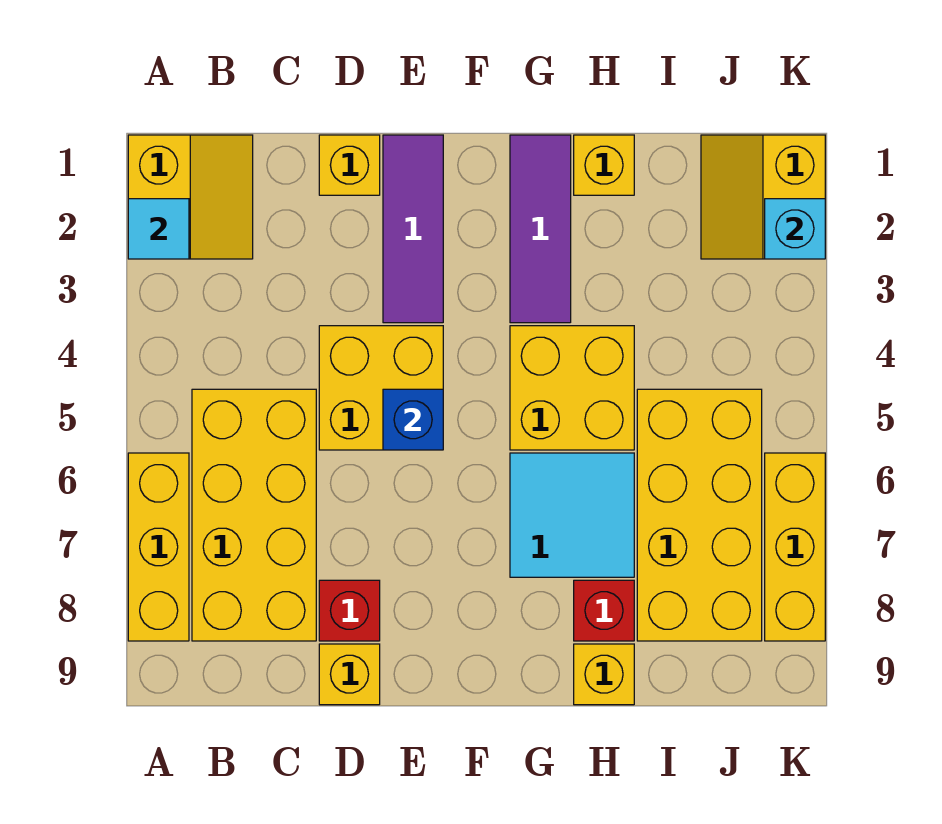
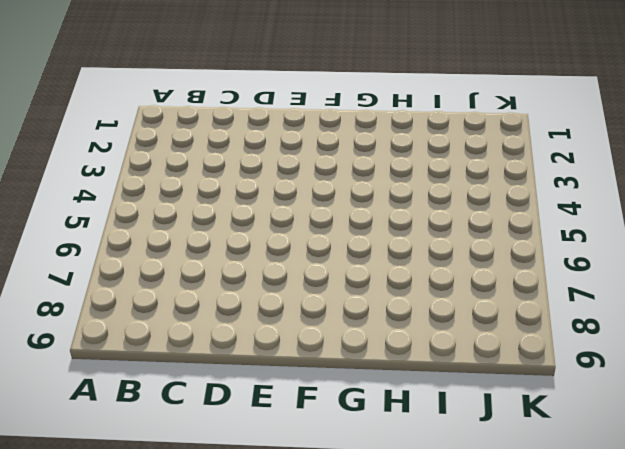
none -> yellow slope A1:B2 level 1 top A
none -> yellow brick A6:A8 level 1
none -> yellow brick B5:C8 level 1

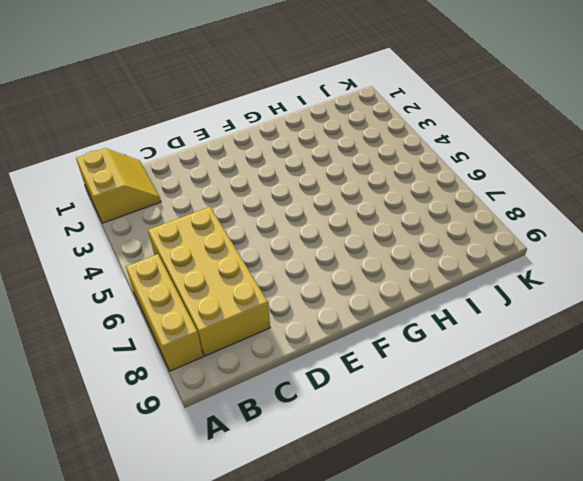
none -> yellow brick D1 level 1
none -> yellow brick D4:E5 level 1
none -> red brick D8 level 1

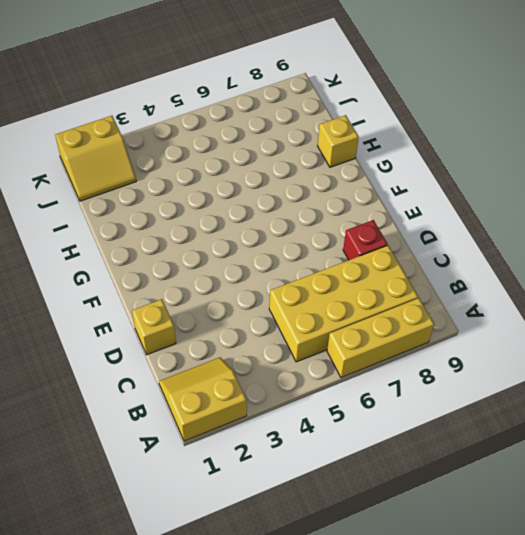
none -> yellow brick D4:E5 level 1
none -> yellow brick D9 level 1
none -> purple tile E1:E3 level 1

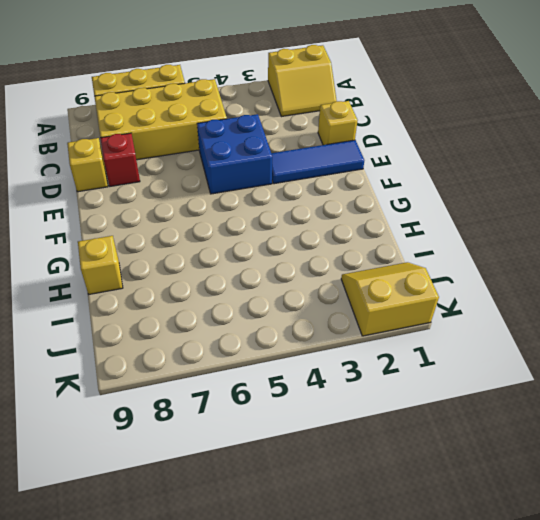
blue brick D4:E5 level 1 -> yellow brick D4:E5 level 1
blue tile E1:E3 level 1 -> purple tile E1:E3 level 1
none -> purple tile G1:G3 level 1
none -> yellow brick G4:H5 level 1
none -> cyan tile G6:H7 level 1

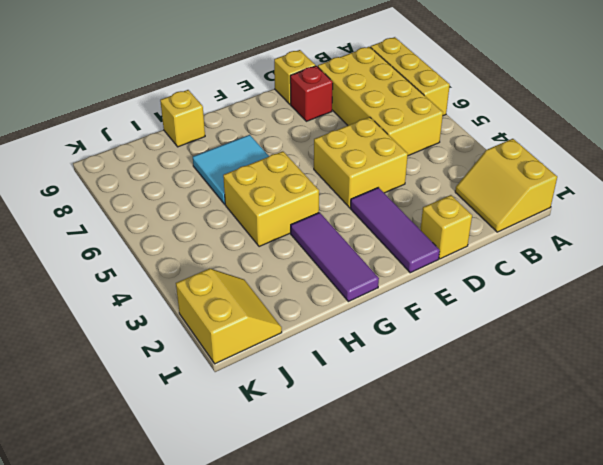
none -> yellow brick H1 level 1
none -> red brick H8 level 1
none -> yellow brick I5:J8 level 1

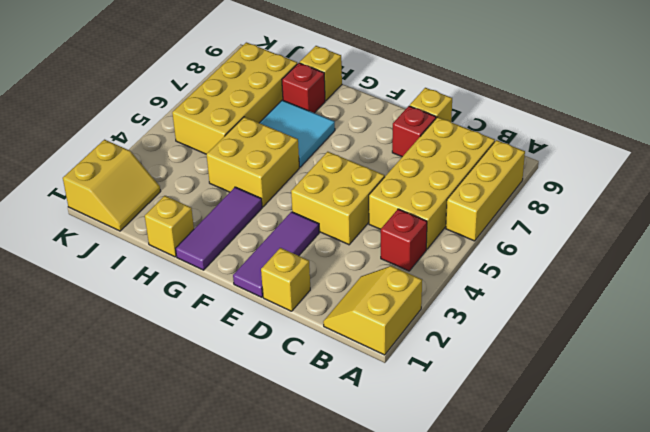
red brick B4 level 1 -> none
none -> yellow brick K6:K8 level 1
none -> cyan tile A2 level 2
none -> blue brick E5 level 2

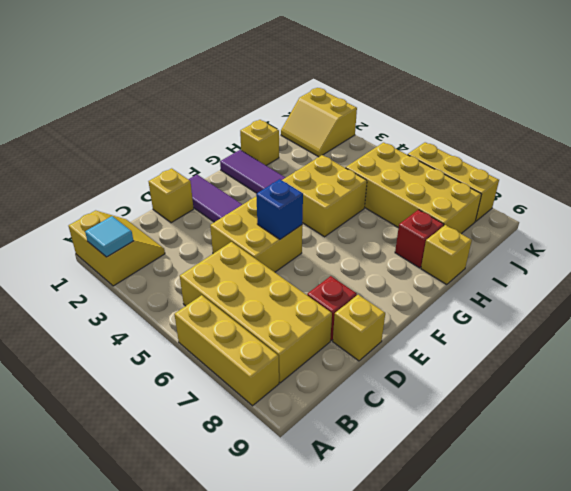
none -> cyan tile G6:H7 level 1
none -> cyan brick K2 level 2

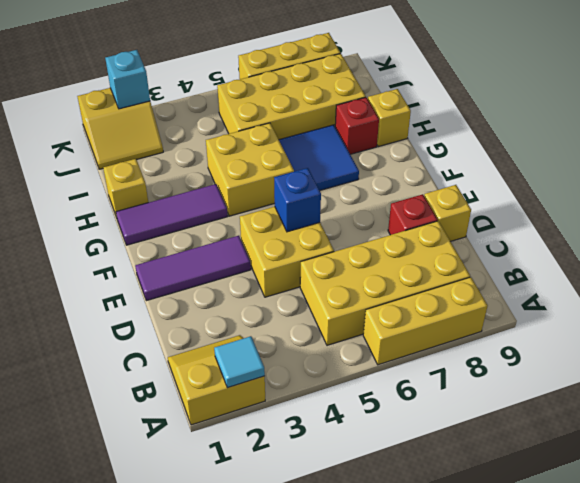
blue tile G6:H7 level 1 -> cyan tile G6:H7 level 1
none -> yellow brick D1 level 1

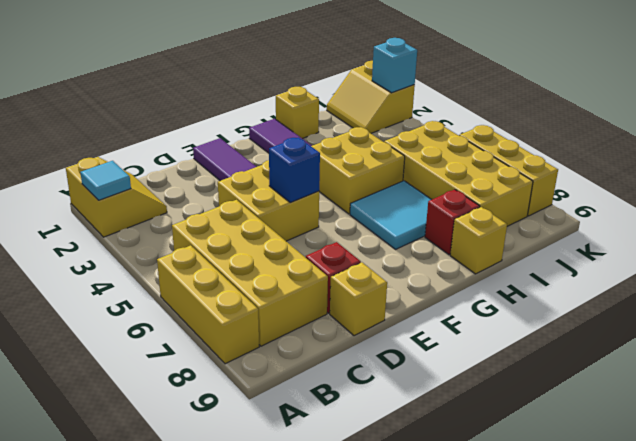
none -> yellow brick D1 level 1

